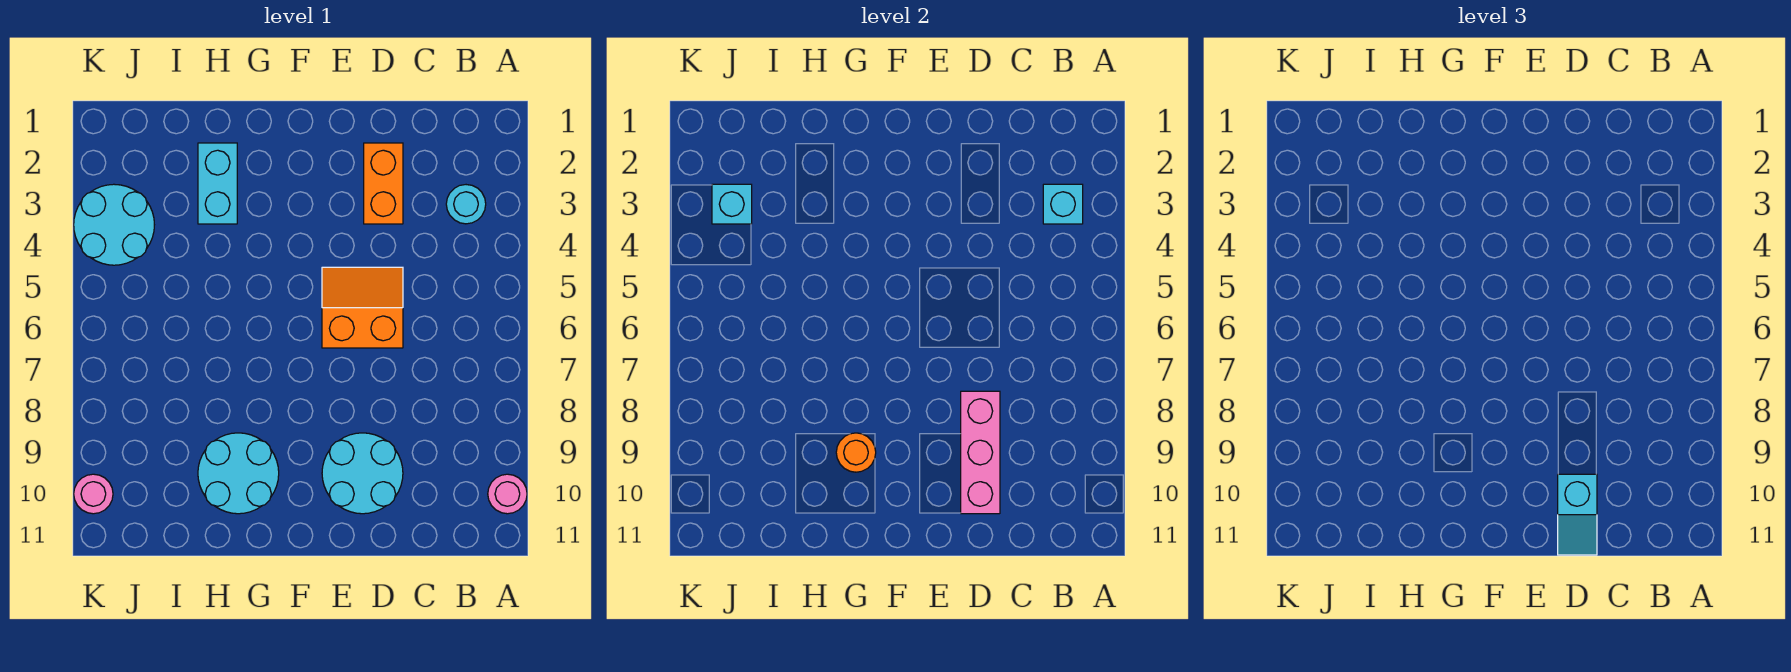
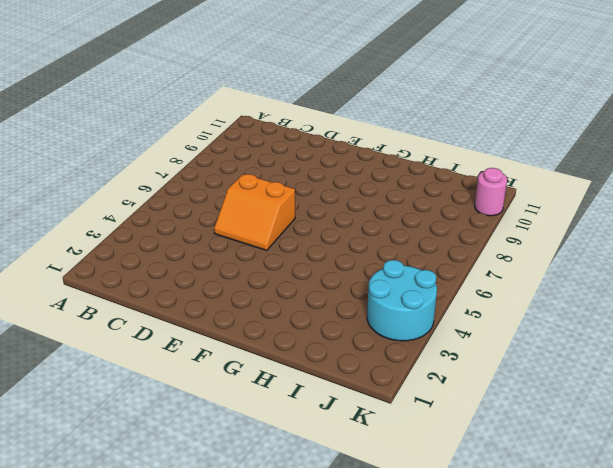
none -> pink round brick A10 level 1
none -> cyan round brick B3 level 1
none -> orange brick D2:D3 level 1

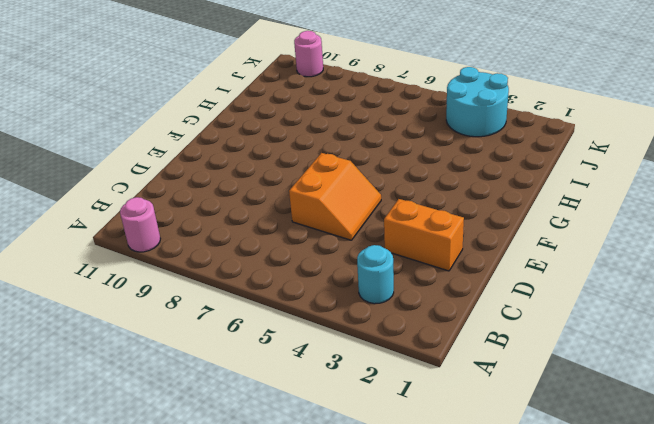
none -> cyan round brick D9:E10 level 1
none -> cyan round brick G9:H10 level 1
none -> cyan brick H2:H3 level 1

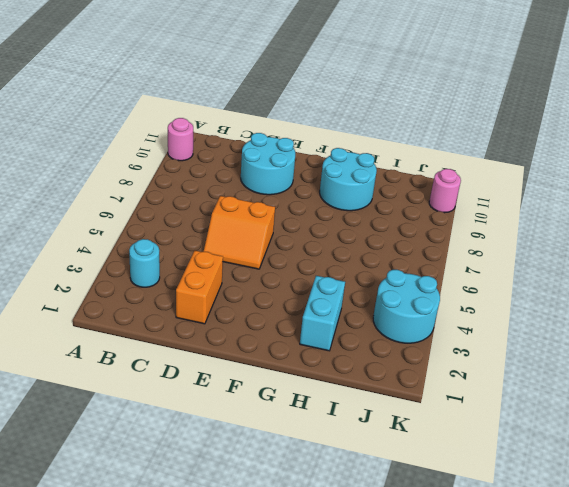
none -> cyan brick B3 level 2
none -> pink brick D8:D10 level 2
none -> orange round brick G9 level 2

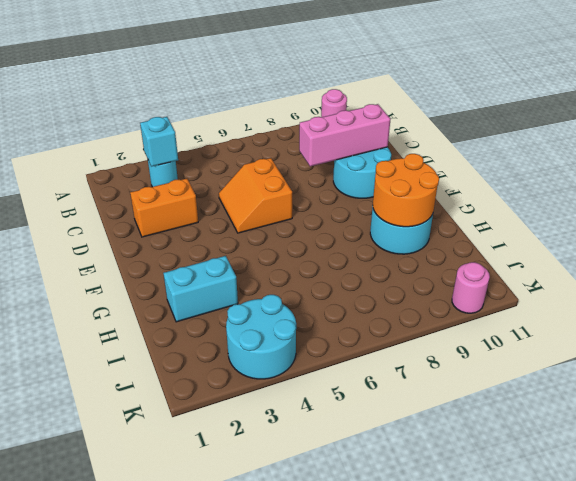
orange round brick G9:H10 level 2 -> orange round brick G9 level 2
none -> cyan brick J3 level 2
none -> cyan slope D10:D11 level 3 top 10

